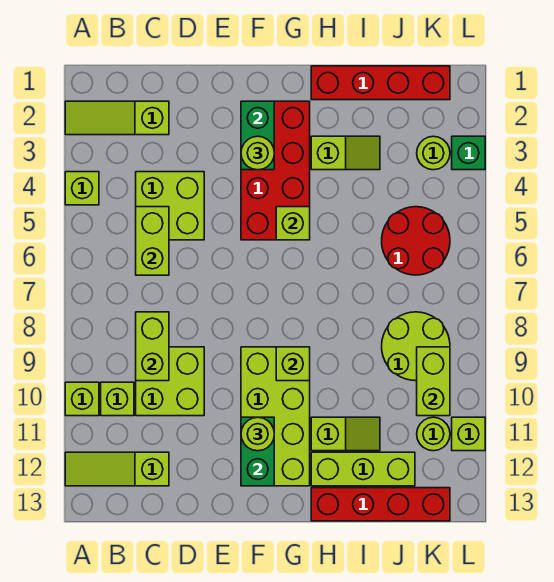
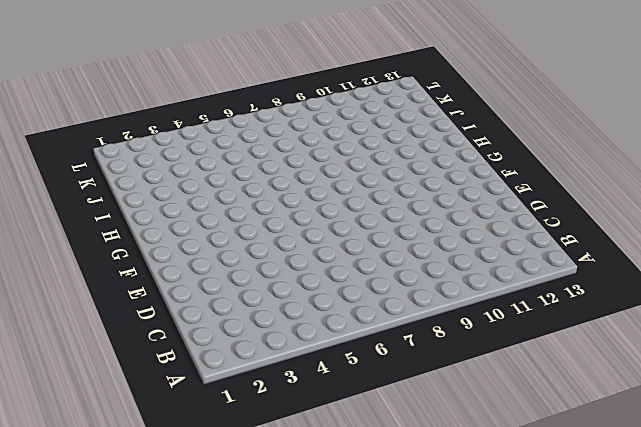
none -> lime slope A2:C2 level 1 top C
none -> lime brick A4 level 1
none -> lime brick A10 level 1

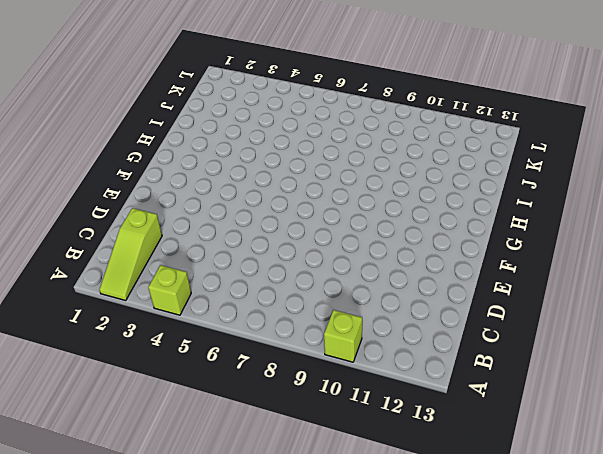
none -> lime slope A12:C12 level 1 top C
none -> lime brick B10 level 1
none -> lime brick C4:D5 level 1

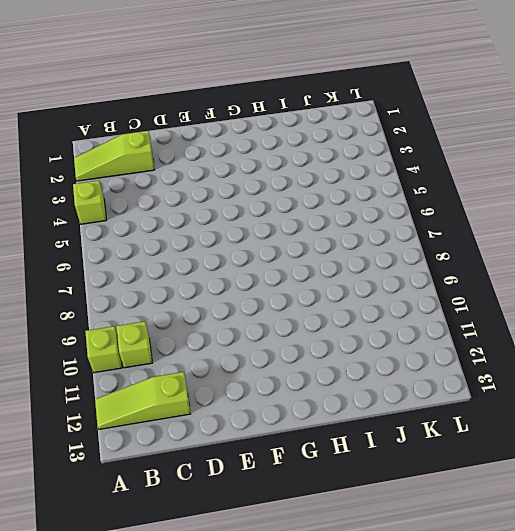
none -> lime brick C4:D5 level 1
none -> lime brick C9:D10 level 1
none -> red brick F2:G5 level 1

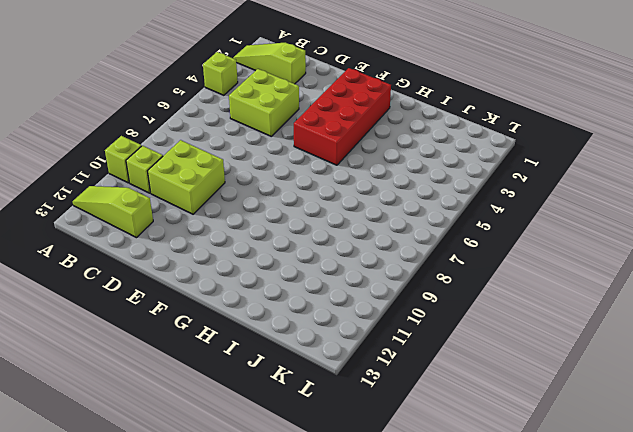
none -> lime brick F9:G12 level 1
none -> red brick H1:K1 level 1
none -> lime slope H3:I3 level 1 top H

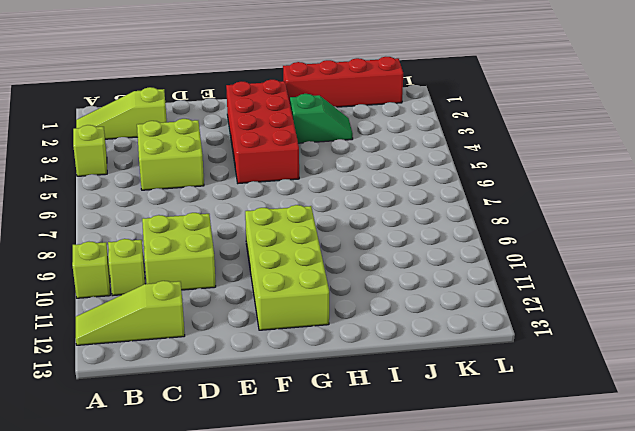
green slope H3:I3 level 1 top H -> lime slope H3:I3 level 1 top H
none -> lime slope H11:I11 level 1 top H
none -> lime brick H12:J12 level 1
none -> red brick H13:K13 level 1

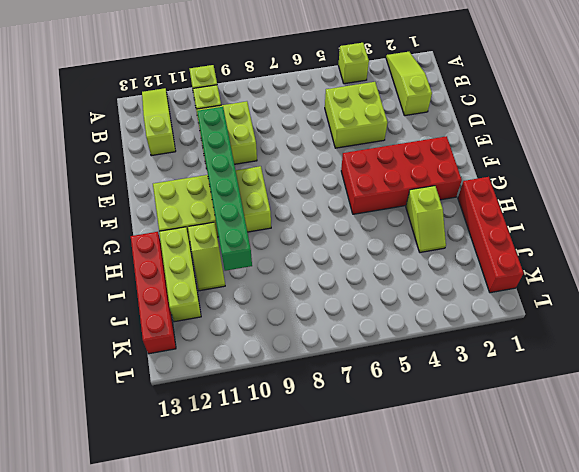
green brick D10:I10 level 2 -> none
none -> red round brick J5:K6 level 1
none -> lime round brick J8:K9 level 1
none -> lime round brick K3 level 1

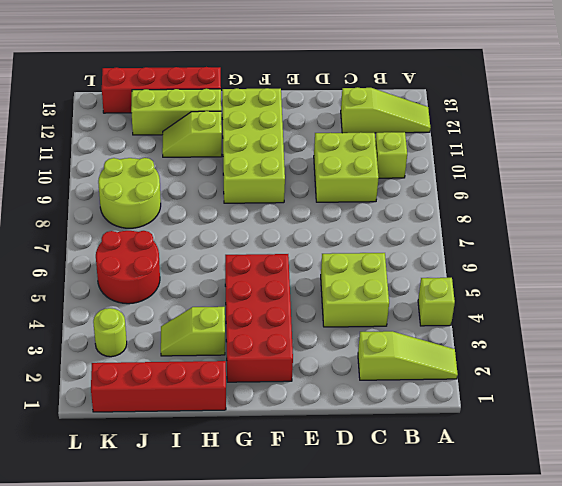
none -> lime brick A10 level 1
none -> lime round brick K11 level 1
none -> green brick L3 level 1

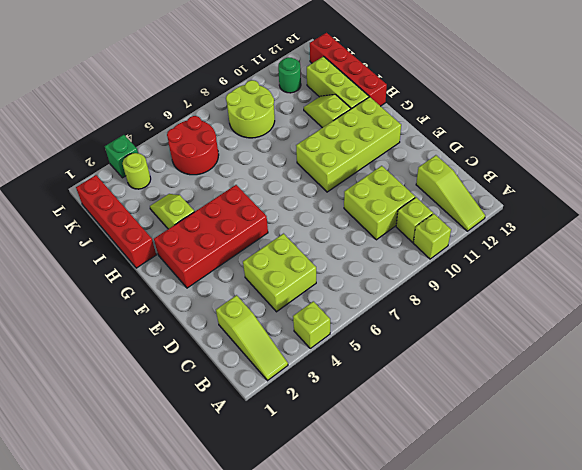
green round brick K11 level 1 -> lime round brick K11 level 1
none -> lime brick L11 level 1
none -> lime brick C5:C6 level 2
none -> lime brick C8:C9 level 2

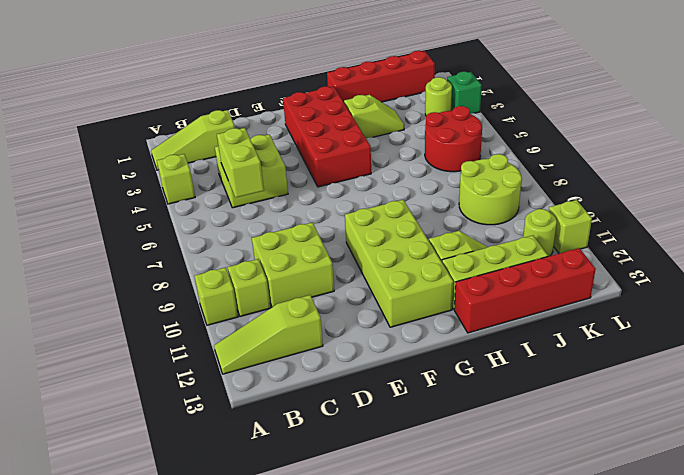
none -> lime brick C8:C9 level 2
none -> green brick F2:F3 level 2
none -> green brick F11:F12 level 2

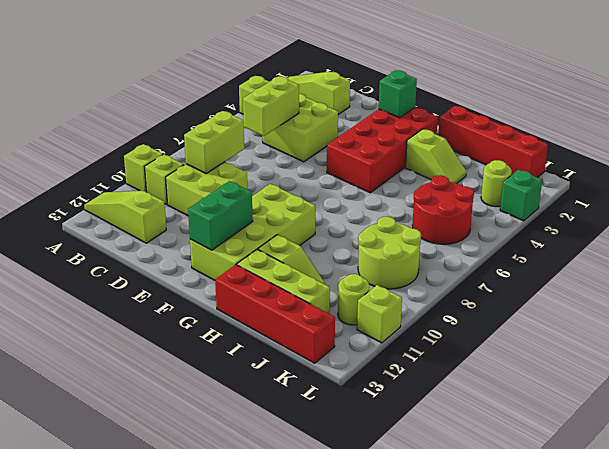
green brick F2 level 2 -> green brick F2:F3 level 2
none -> lime brick G5 level 2
none -> lime brick G9 level 2
none -> lime brick K9:K10 level 2

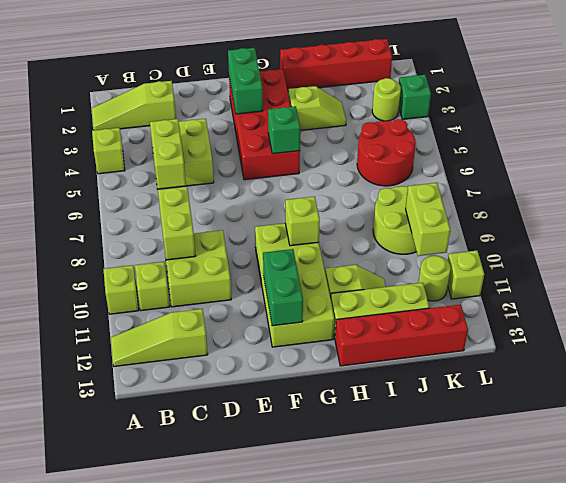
green brick G5 level 2 -> lime brick G5 level 2
none -> lime round brick F3 level 3
none -> lime round brick F11 level 3

